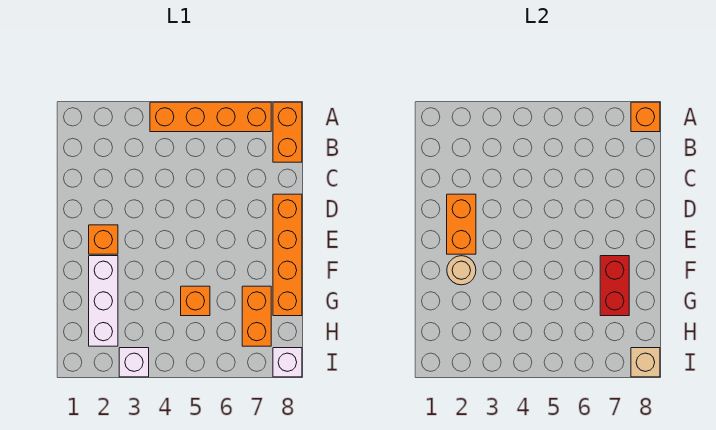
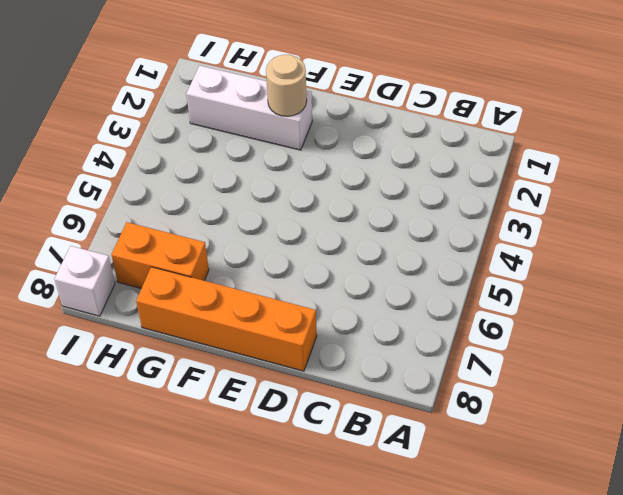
none -> orange brick A4:A7 level 1
none -> orange brick A8:B8 level 1
none -> orange brick E2 level 1

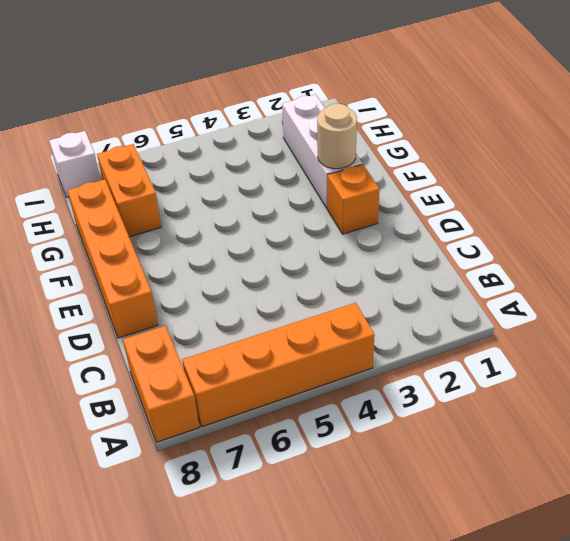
none -> orange brick G5 level 1
none -> white brick I3 level 1
none -> orange brick A8 level 2

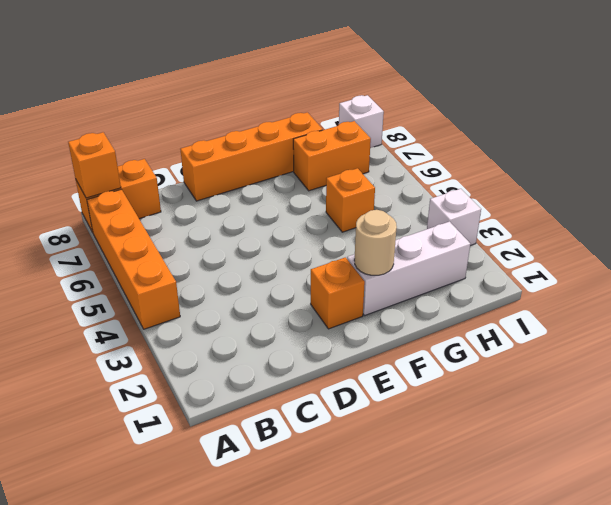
none -> orange brick D2:E2 level 2
none -> red brick F7:G7 level 2
none -> tan brick I8 level 2

